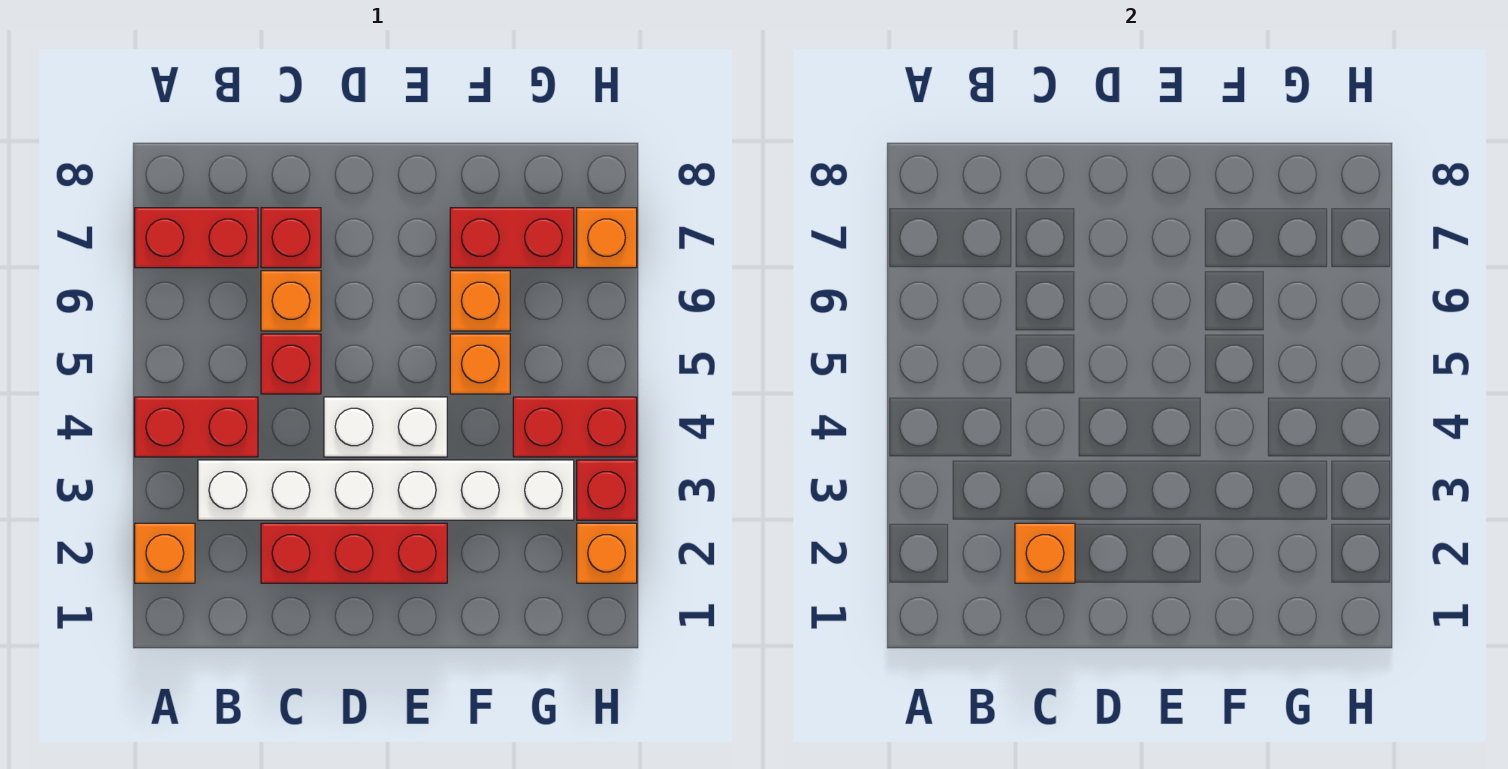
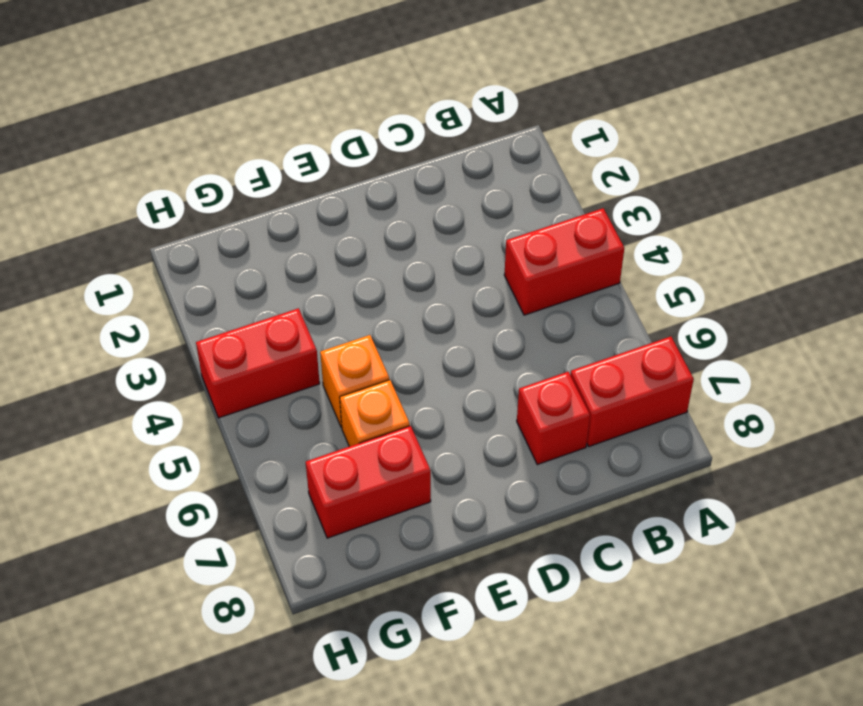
none -> orange brick A2 level 1
none -> white brick B3:G3 level 1
none -> red brick C2:E2 level 1

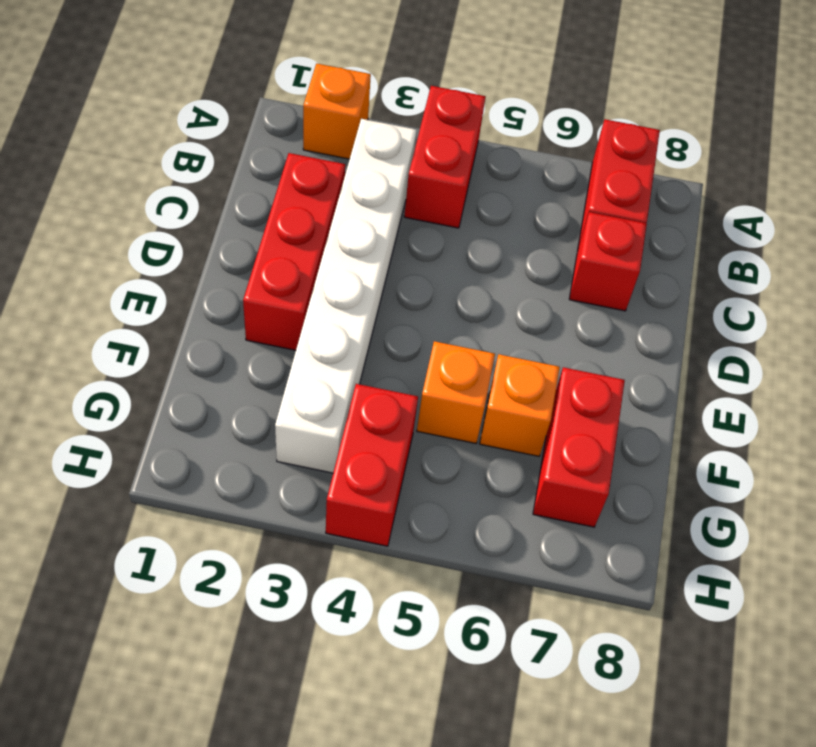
none -> red brick C5 level 1
none -> orange brick C6 level 1
none -> white brick D4:E4 level 1

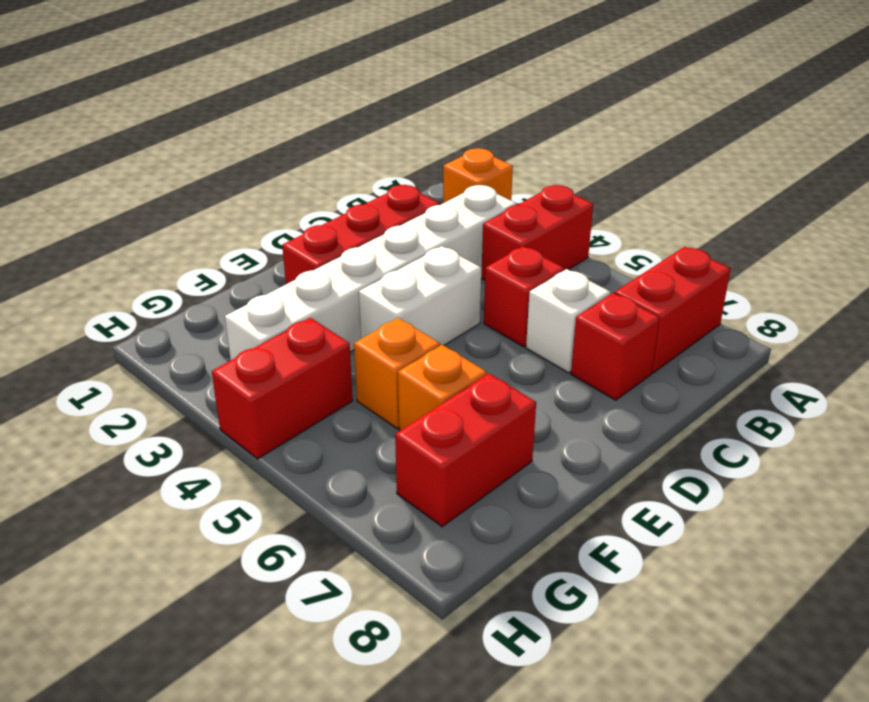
white brick C6 level 1 -> orange brick C6 level 1
none -> orange brick H2 level 1
none -> red brick H3 level 1
none -> orange brick H7 level 1

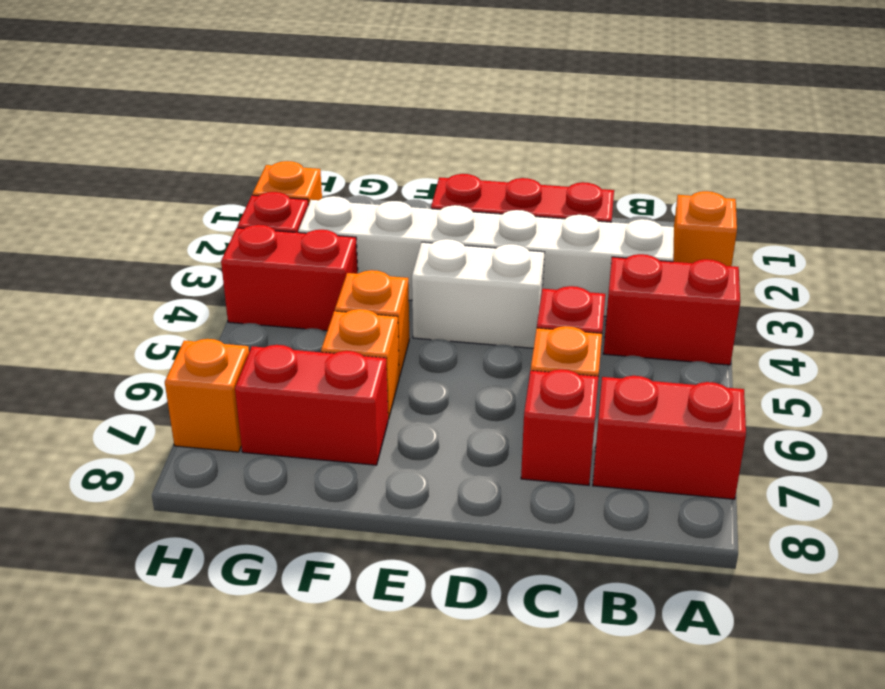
none -> orange brick C2 level 2

